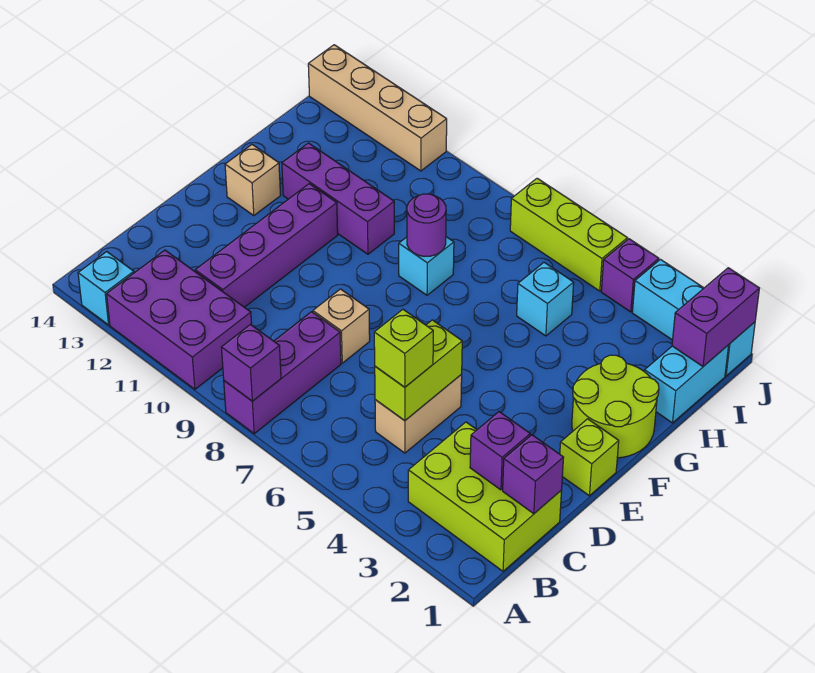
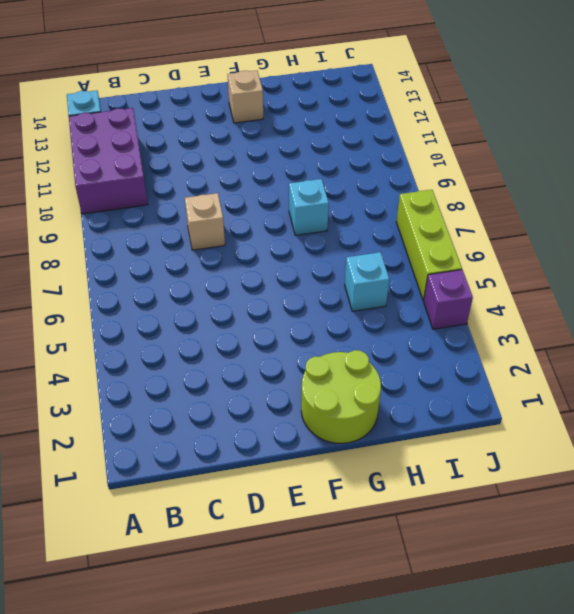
none -> purple brick A8:C8 level 1
none -> lime brick B1:C3 level 1
none -> tan brick C5:D5 level 1

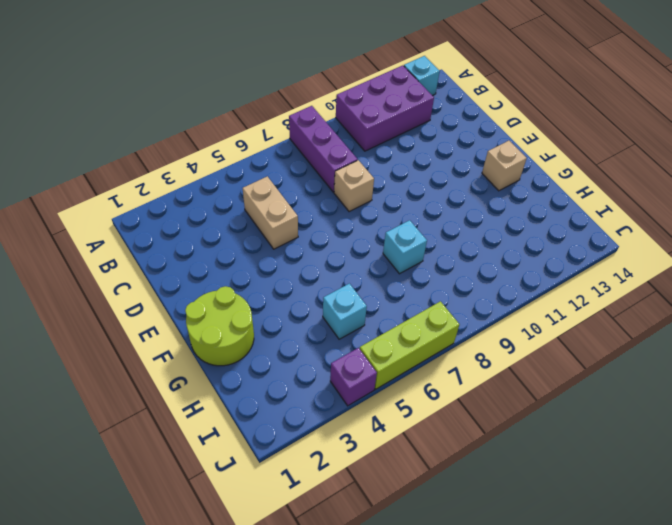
none -> lime brick B1:C3 level 1
none -> purple brick C11:F11 level 1
none -> lime brick E1 level 1

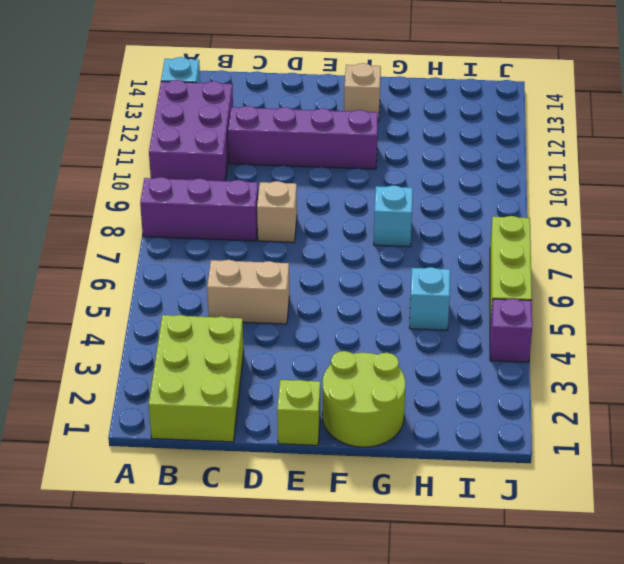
none -> purple brick G10:G12 level 1
none -> cyan brick H1:I1 level 1
none -> cyan brick J1:J3 level 1

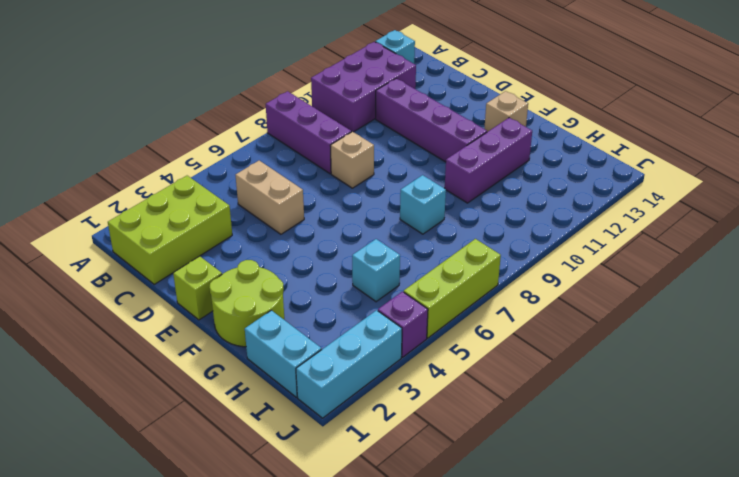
none -> tan brick J11:J14 level 1
none -> purple brick A8 level 2
none -> purple brick C1 level 2

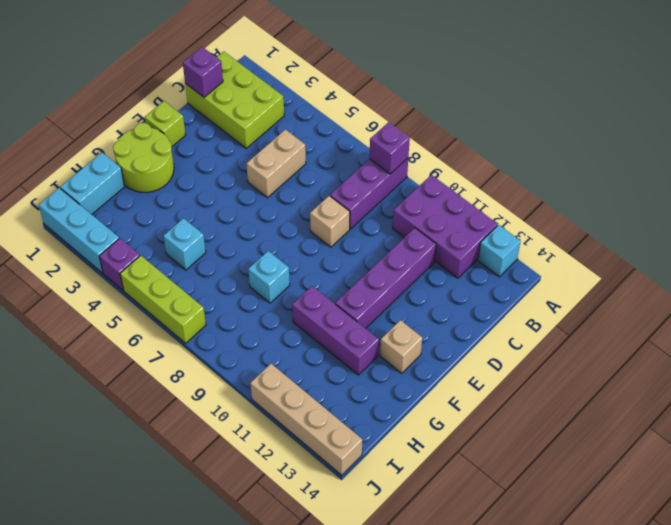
none -> purple brick C2 level 2
none -> lime brick C5:D5 level 2
none -> purple round brick G8 level 2

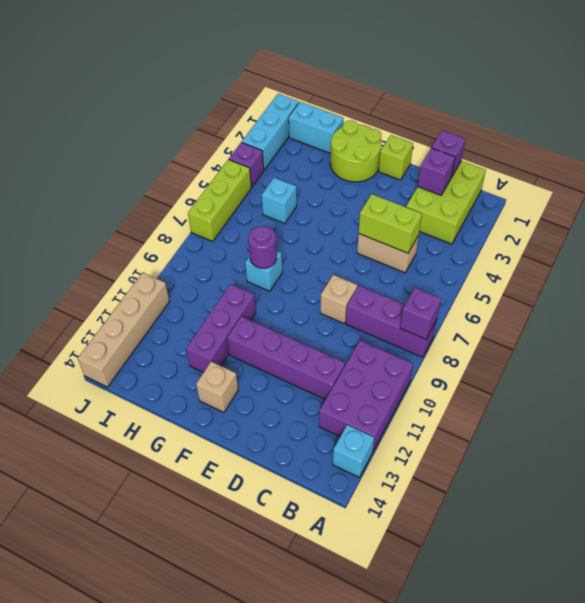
none -> purple brick I1:J1 level 2
none -> lime brick C5 level 3

